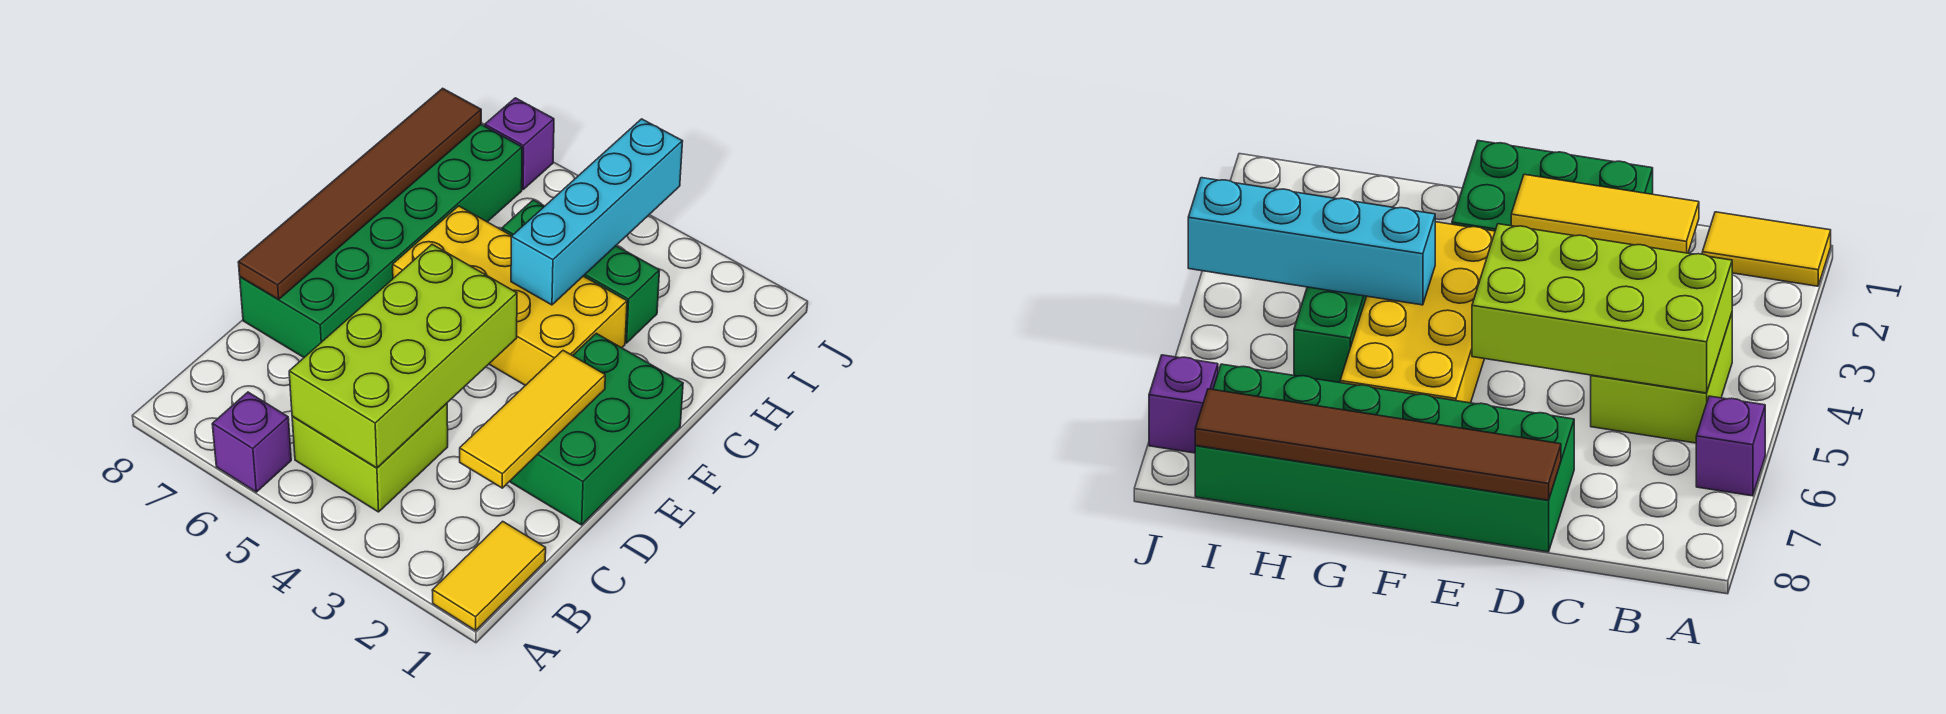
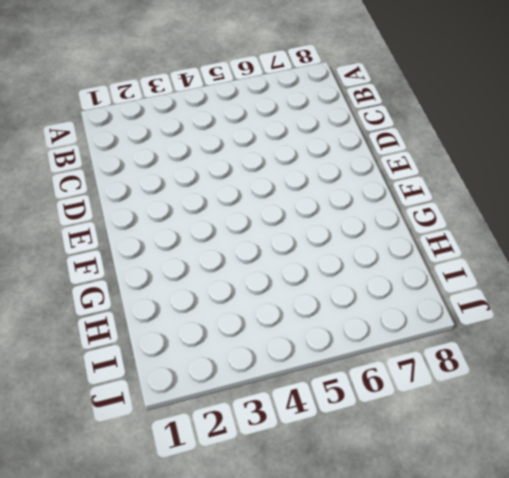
none -> yellow tile A1:B1 level 1
none -> purple brick A6 level 1
none -> lime brick B4:C5 level 1

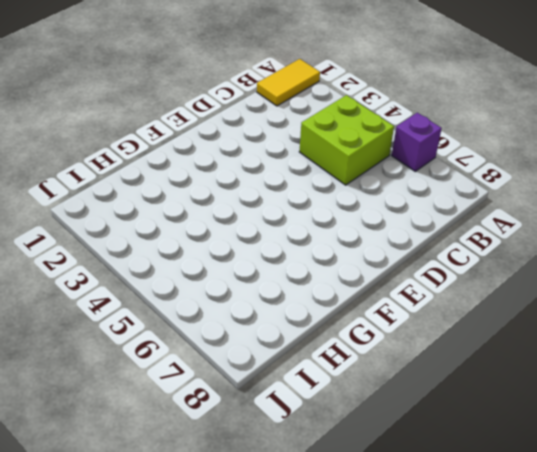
none -> green brick D1:F2 level 1
none -> green brick D7:I8 level 1
none -> yellow brick F3:G6 level 1

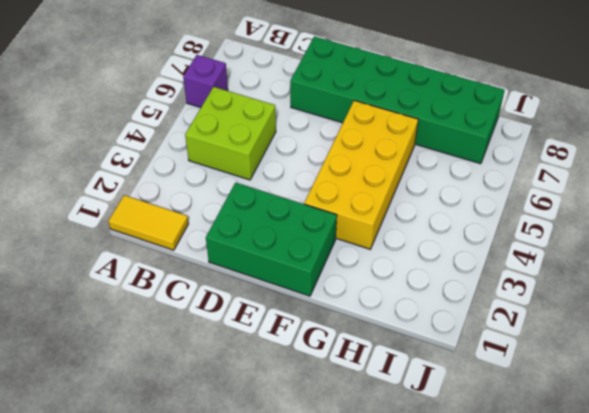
none -> green brick H3:H5 level 1
none -> purple brick J7 level 1
none -> lime brick B4:E5 level 2

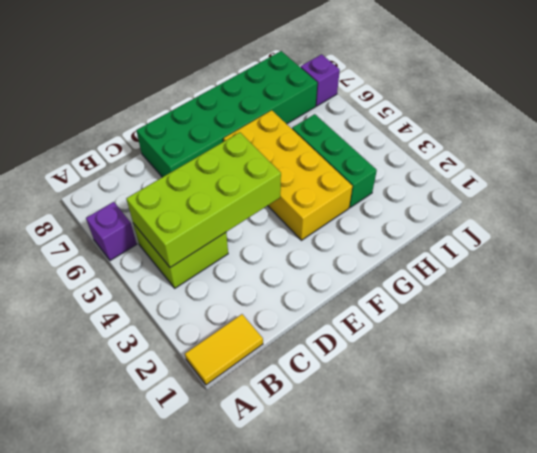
none -> green brick D1:F2 level 1
none -> yellow tile C2:E2 level 2
none -> brown tile D8:I8 level 2

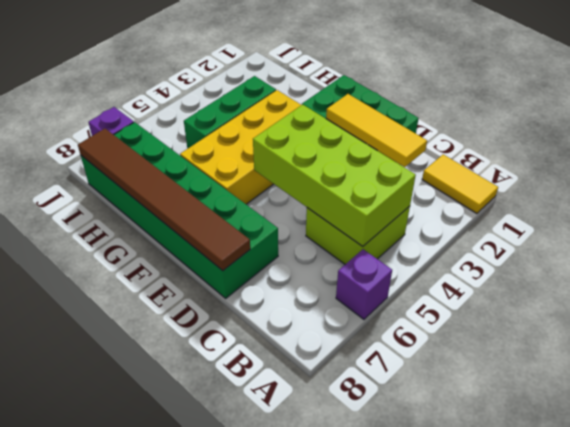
none -> cyan brick G4:J4 level 2

